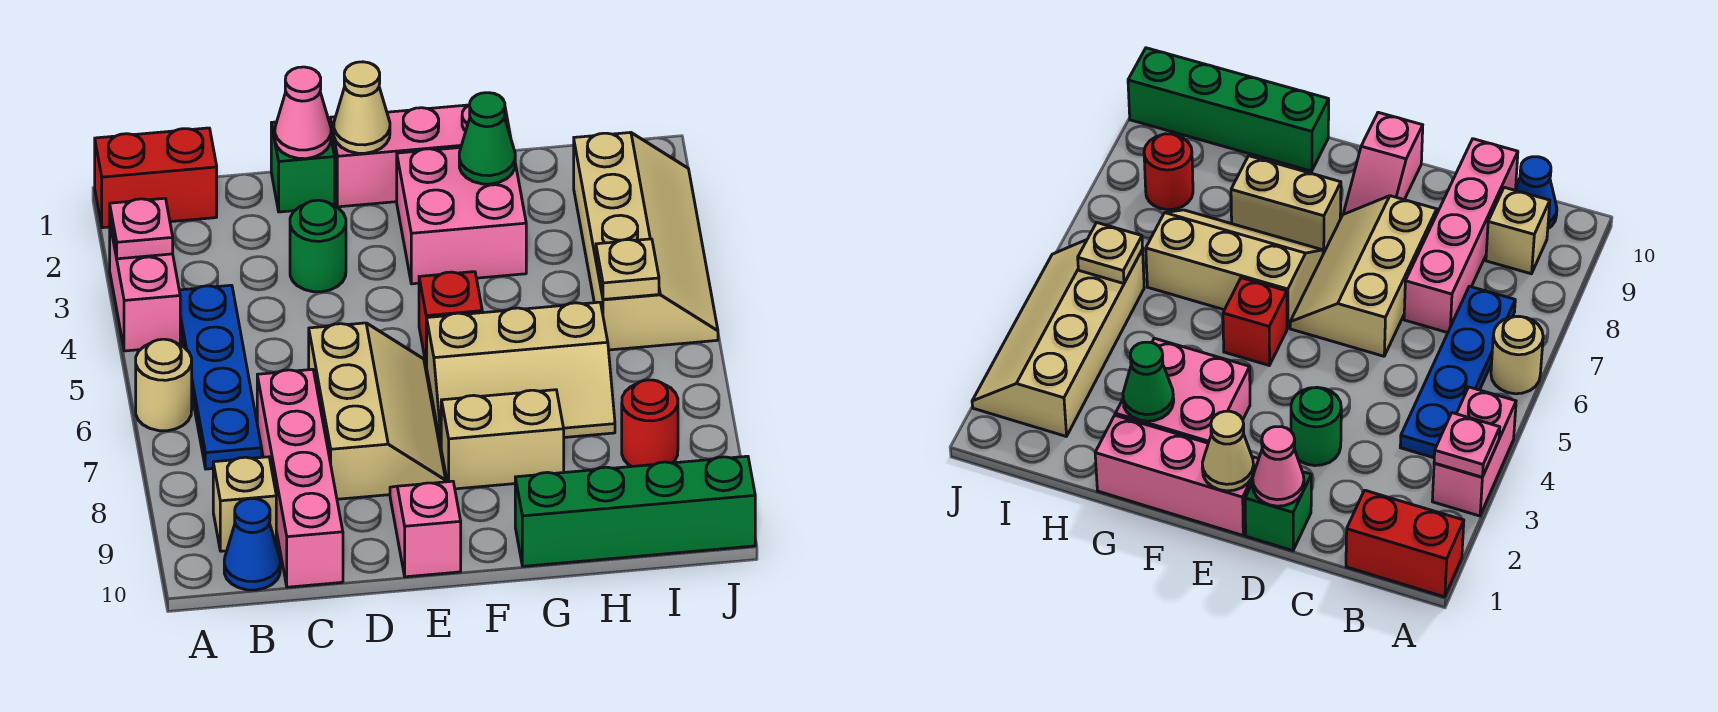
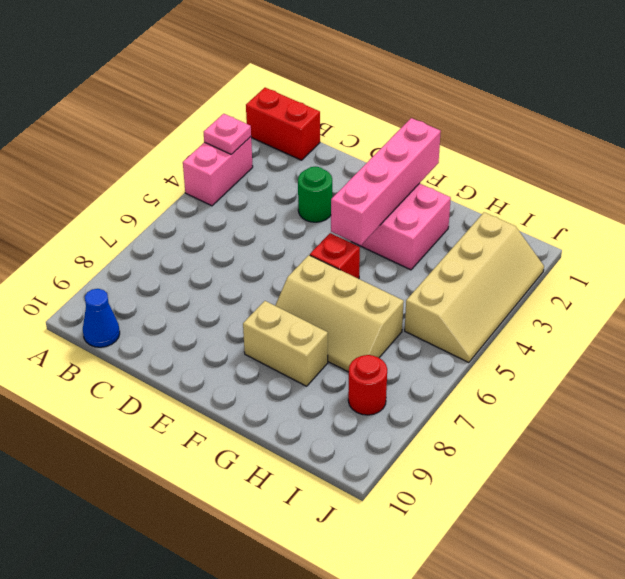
pink brick F1:F4 level 2 -> pink brick C7:C10 level 1
none -> tan round brick A6 level 1
none -> blue plate B4:B7 level 1
none -> tan brick B9 level 1

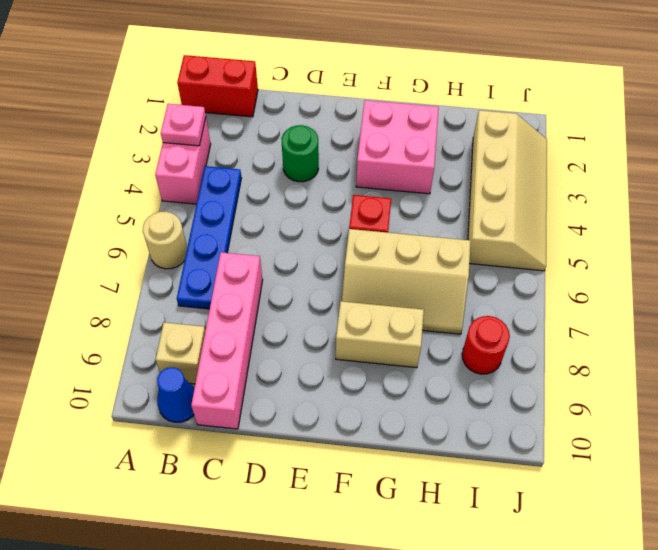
none -> green brick D1 level 1
none -> tan slope D6:E8 level 1 top D
none -> pink brick E1:G1 level 1

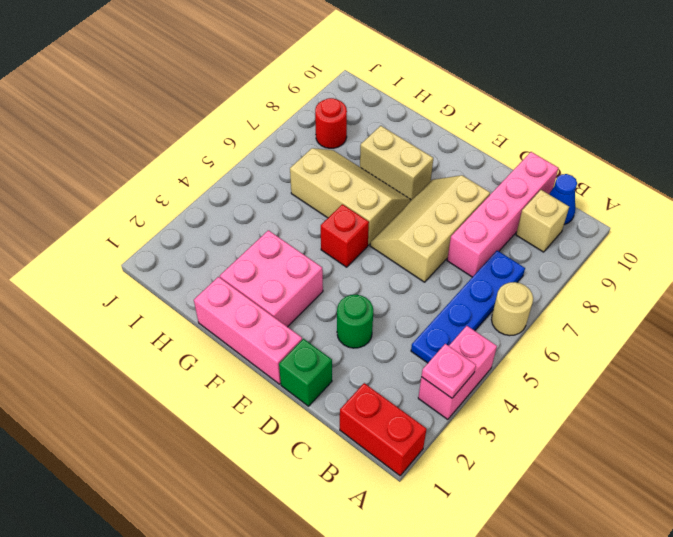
none -> pink slope E9:E10 level 1 top 10
none -> green brick G10:J10 level 1
none -> tan slope I2:J5 level 1 top I

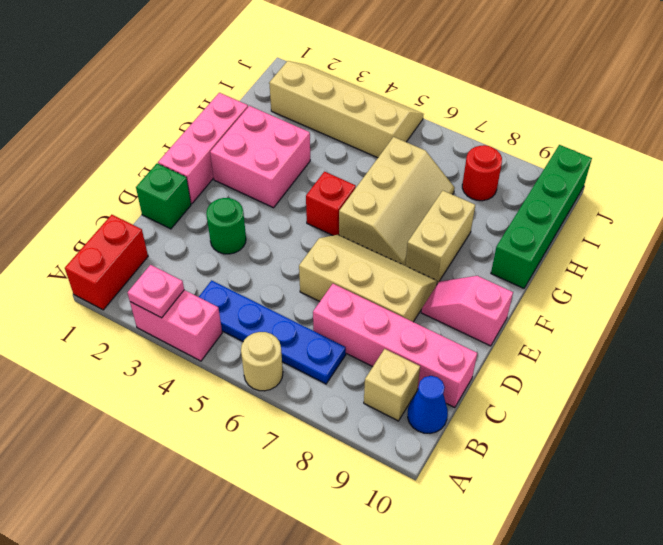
none -> pink cone D1 level 2
none -> tan cone E1 level 2
none -> green cone G2 level 2

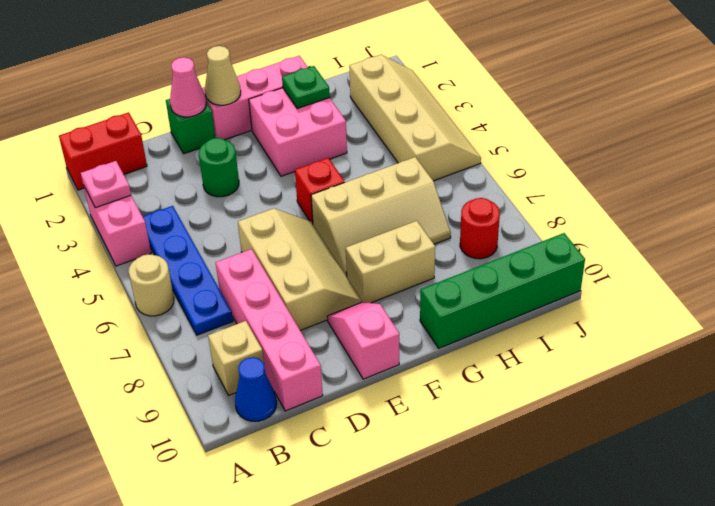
green plate G2 level 2 -> green cone G2 level 2
none -> tan plate I5 level 2

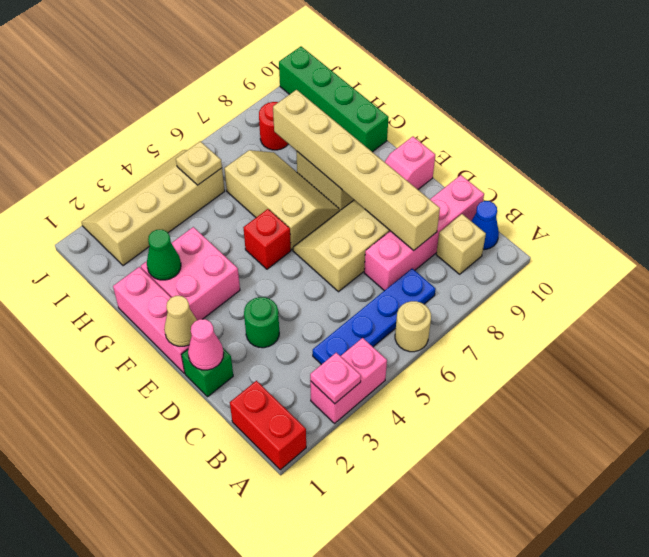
tan brick C8:H8 level 2 -> none

